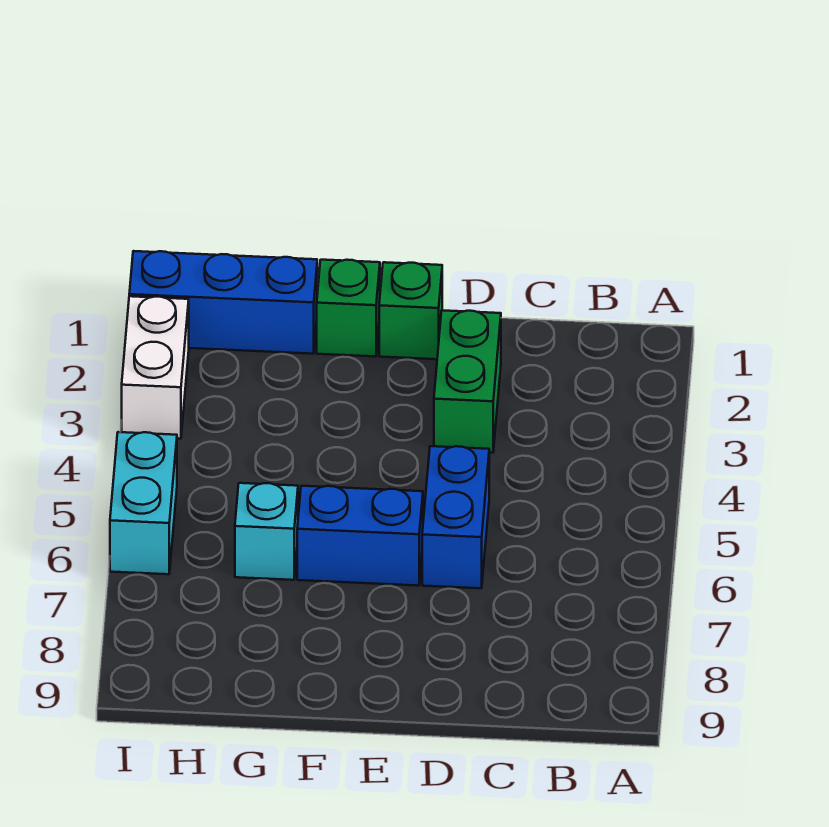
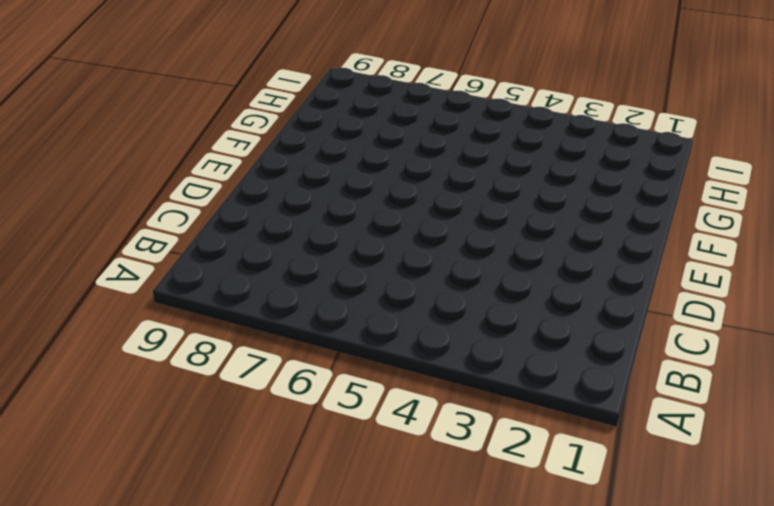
none -> green brick D2:D3 level 1
none -> blue brick D5:D6 level 1

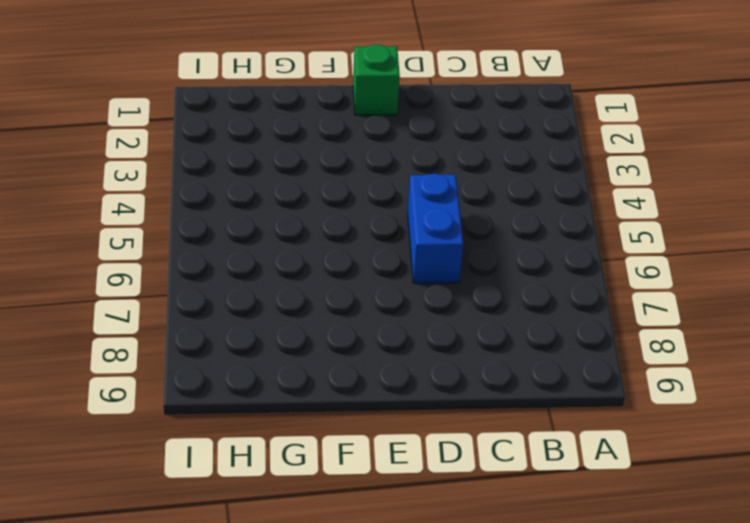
none -> green brick D2:D3 level 1
none -> blue brick E6:F6 level 1

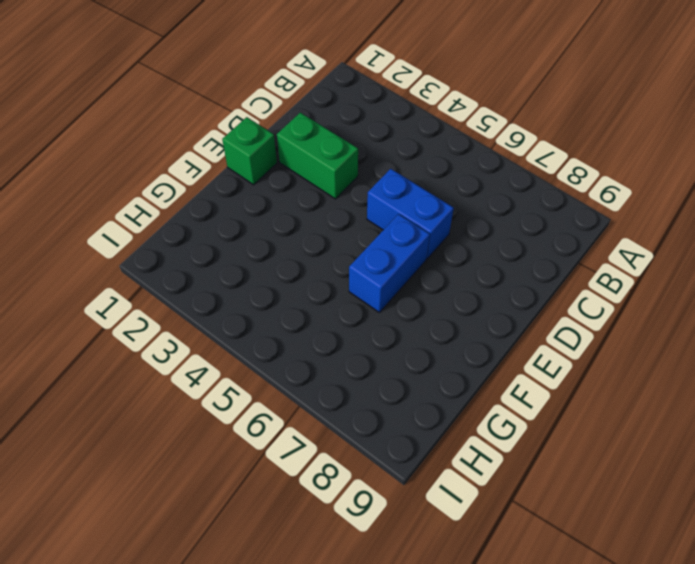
none -> green brick F1 level 1
none -> blue brick G1:I1 level 1

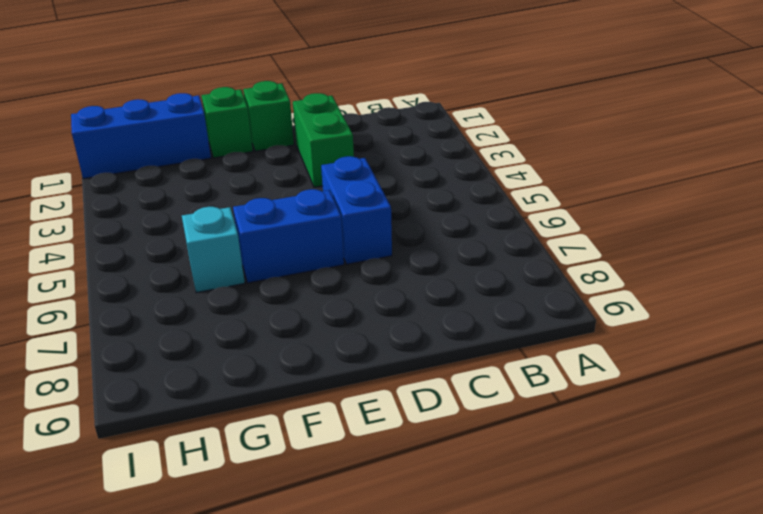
none -> white brick I2:I3 level 1
none -> cyan brick I5:I6 level 1

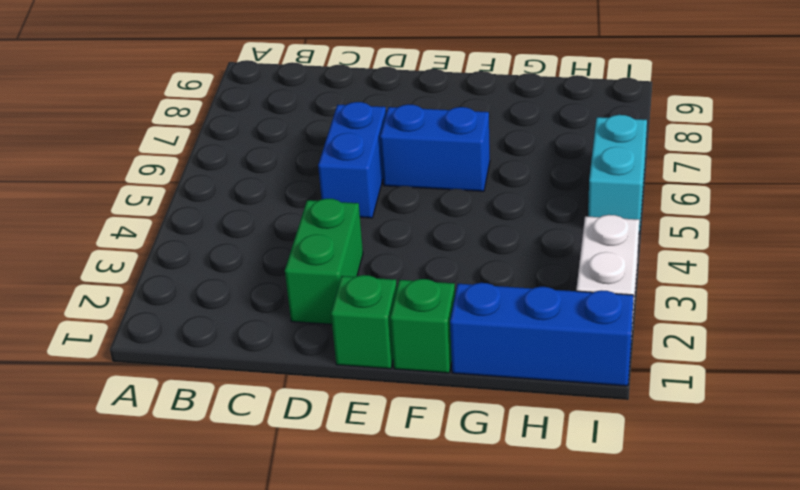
none -> cyan brick G6 level 1

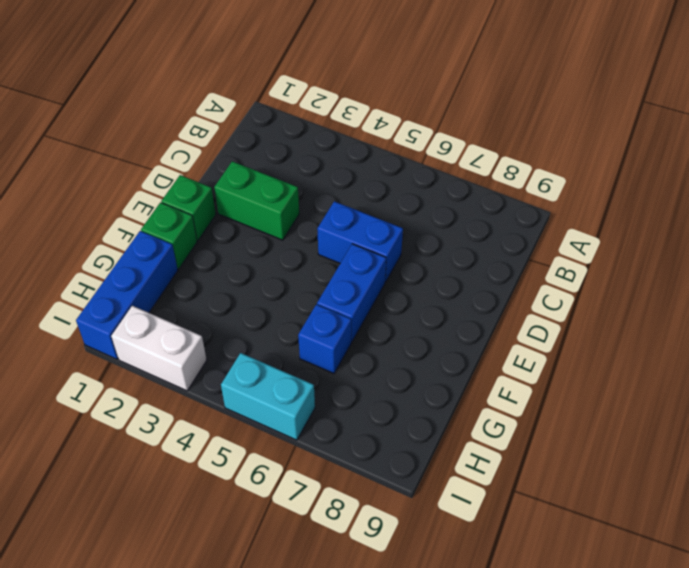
blue brick G6 level 1 -> cyan brick G6 level 1

